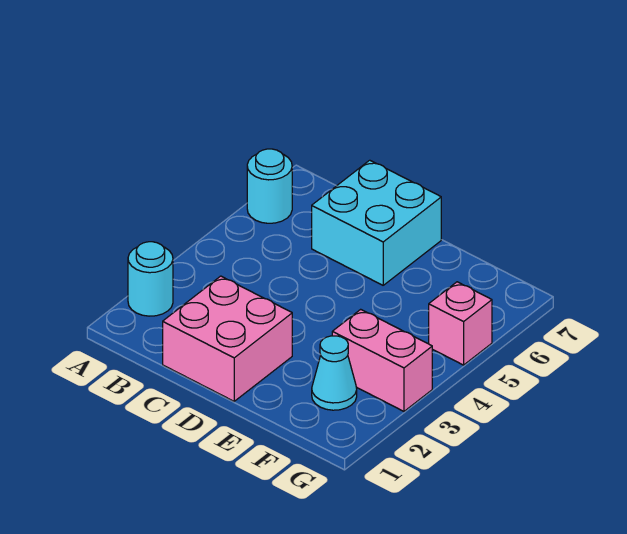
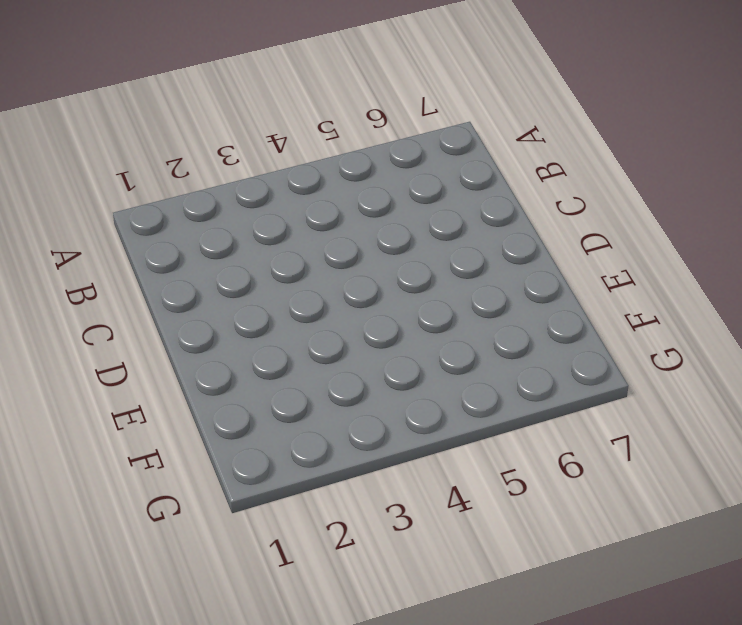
none -> cyan round brick A2 level 1
none -> cyan round brick A6 level 1

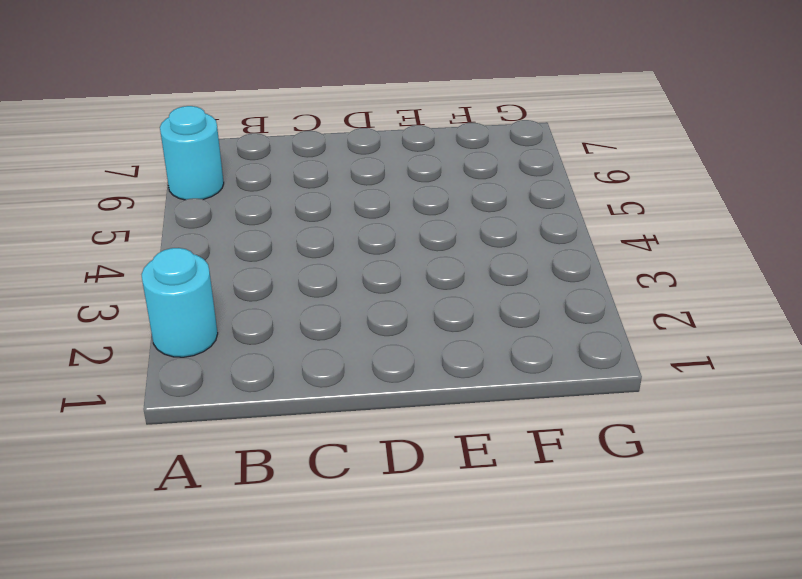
none -> pink brick C1:D2 level 1
none -> cyan brick C6:D7 level 1

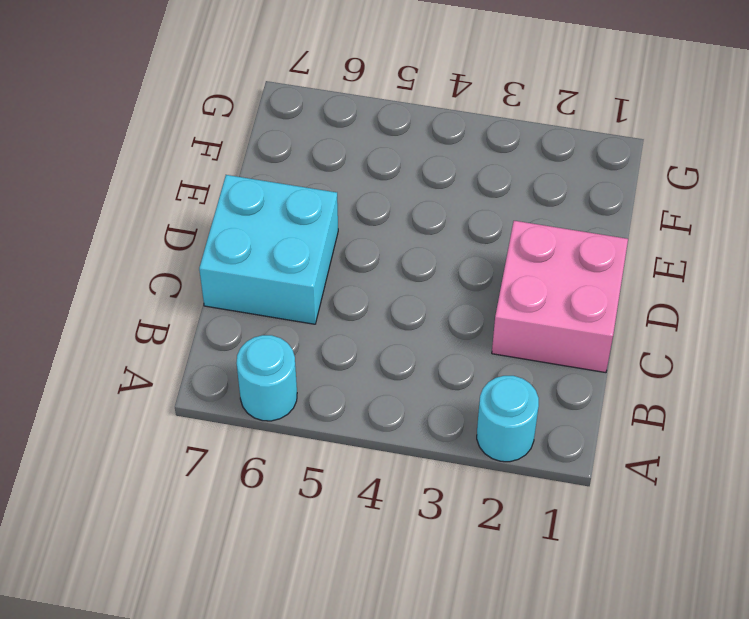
none -> cyan cone F2 level 1
none -> pink brick F3:G3 level 1

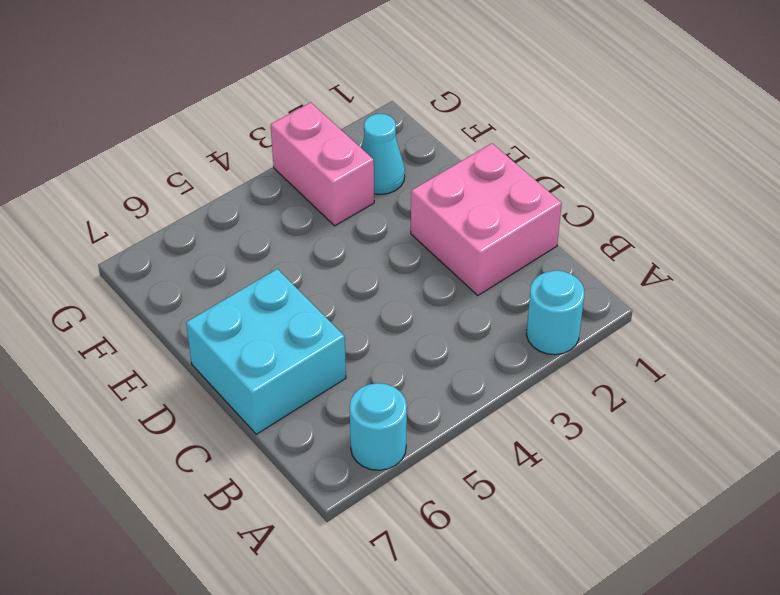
none -> pink brick G5 level 1

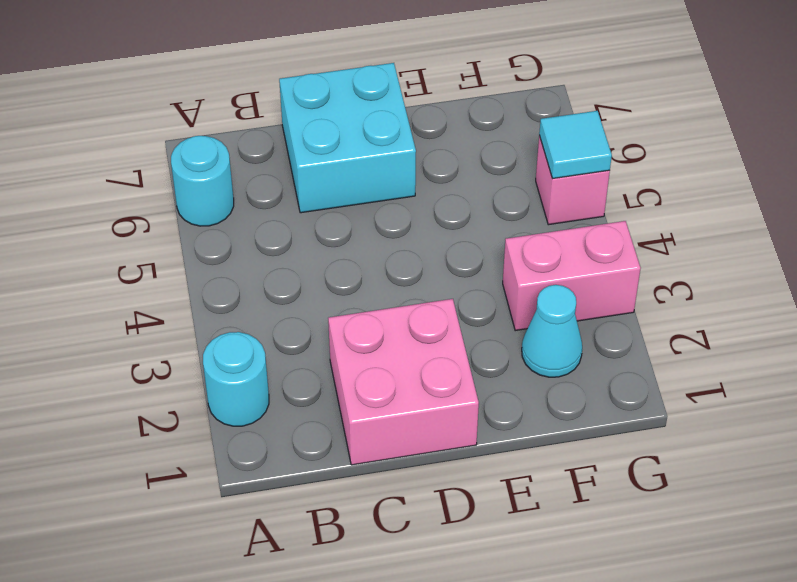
cyan tile G5 level 2 -> none

